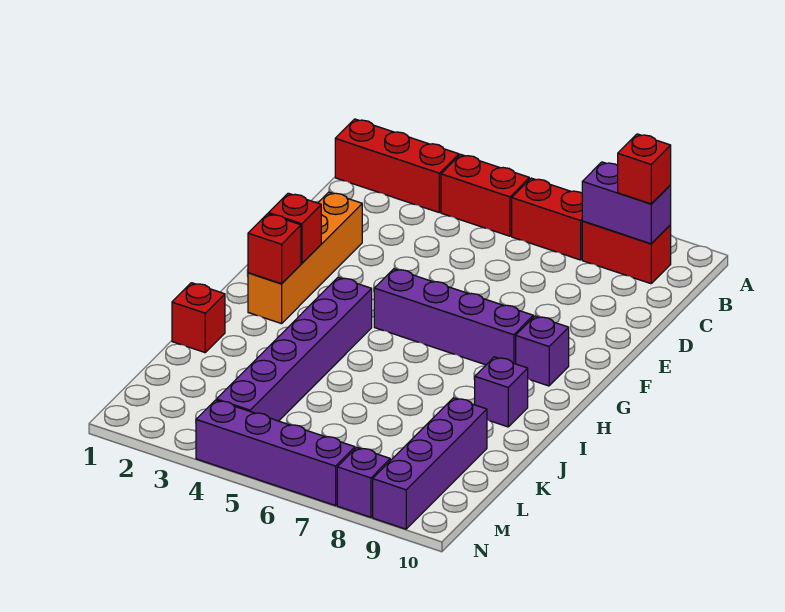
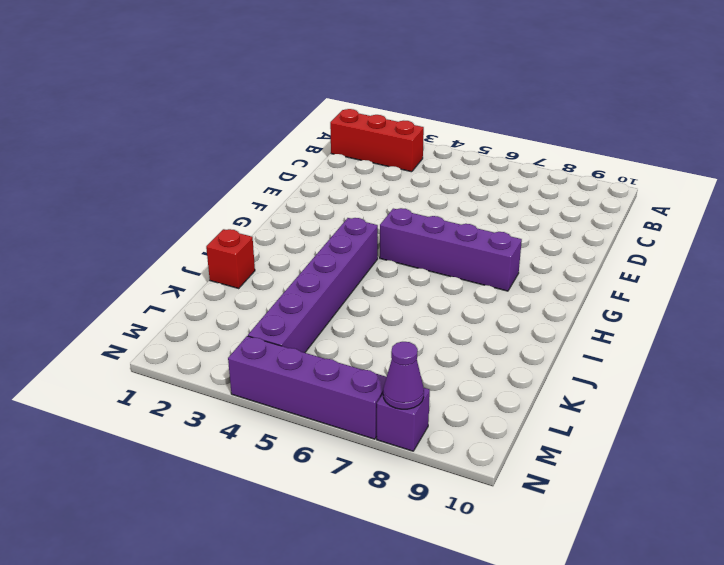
purple cone N8 level 2 -> none
none -> red brick B4:B5 level 1
none -> red brick B6:B7 level 1
none -> red brick B8:B9 level 1

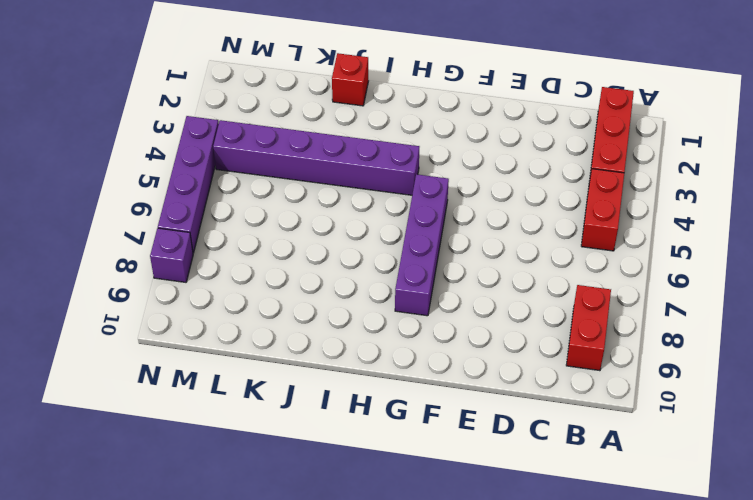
none -> red brick B6:B7 level 1
none -> orange brick E2:H2 level 1
none -> purple brick G9 level 1

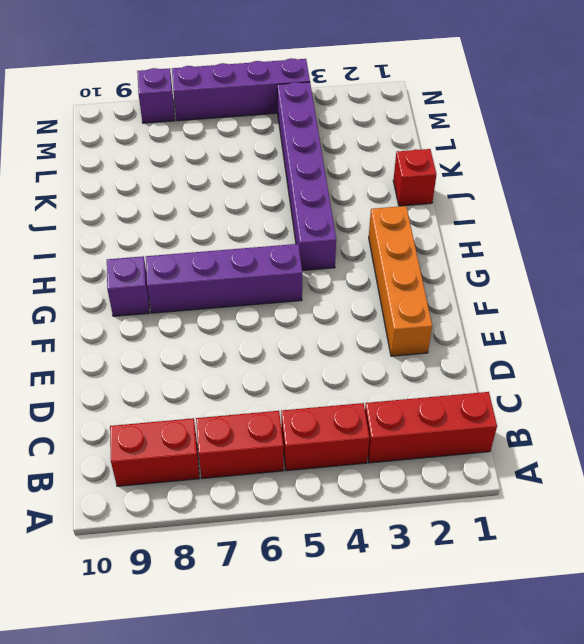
none -> purple brick I9 level 1
none -> purple brick K9:N9 level 1
none -> purple brick B8:B9 level 2

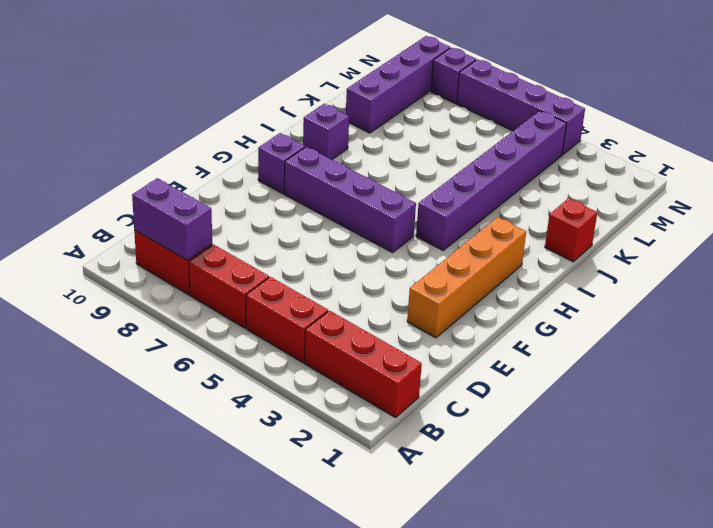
none -> red brick G2 level 2
none -> red brick H2 level 2
none -> red brick B9 level 3

